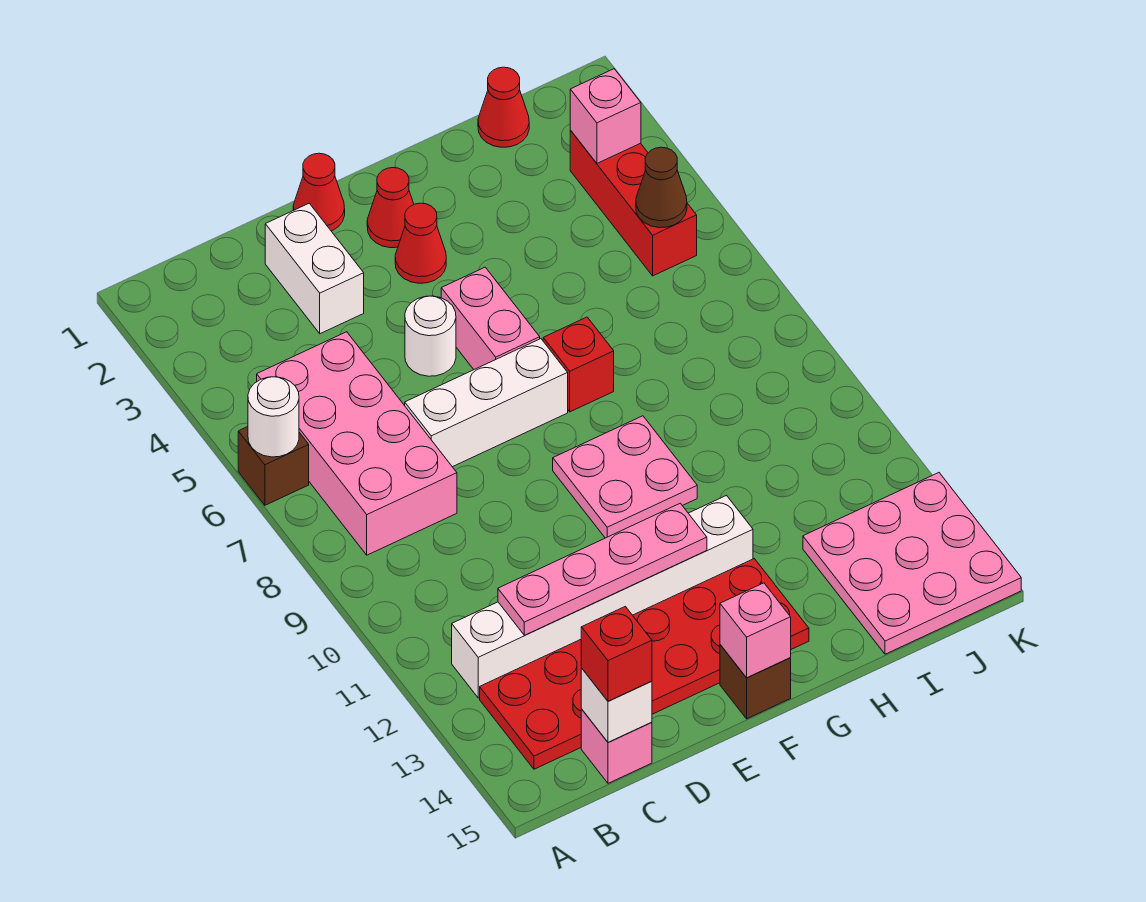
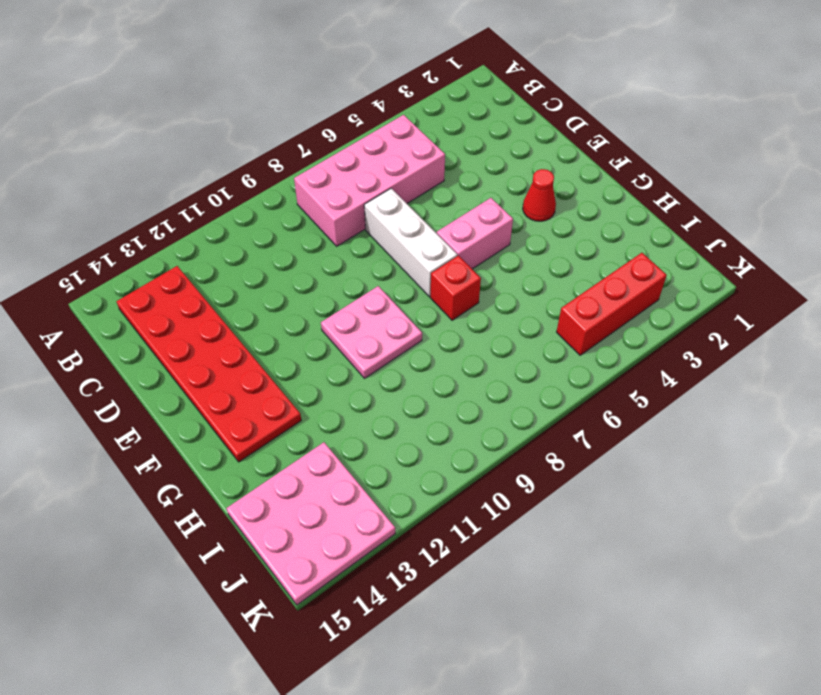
none -> brown brick A6 level 1
none -> white brick B12:G12 level 1
none -> pink brick C15 level 1

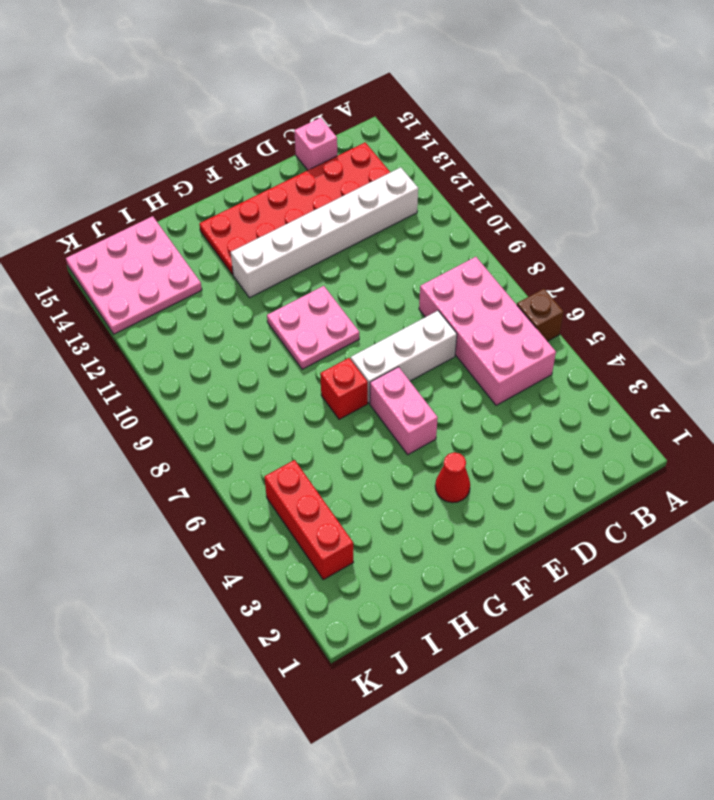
none -> white brick D2:D3 level 1
none -> red cone E1 level 1
none -> white round brick E5 level 1

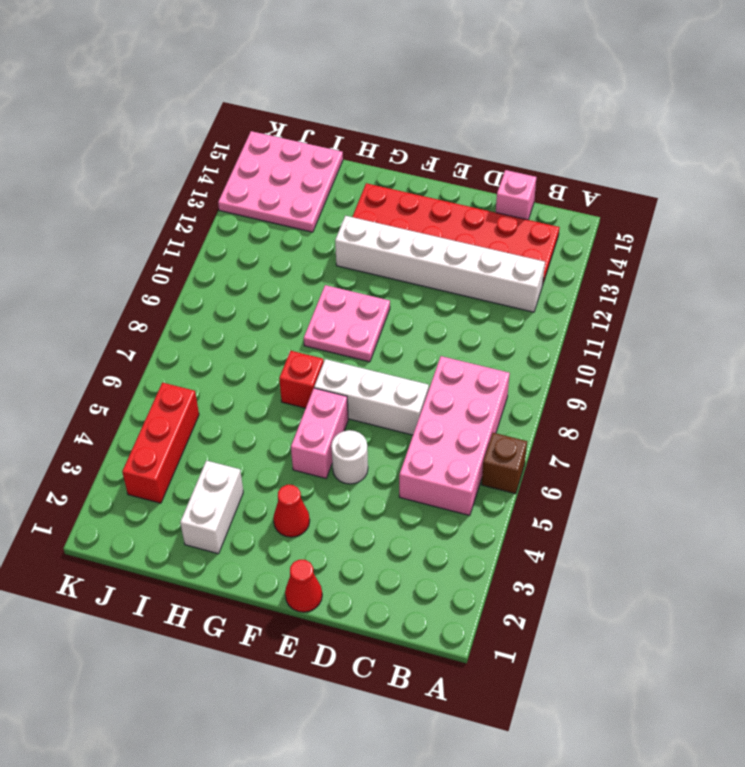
white brick H2:H3 level 1 -> white brick D2:D3 level 1
none -> red cone F2 level 1
none -> brown brick F15 level 1
none -> red cone I1 level 1

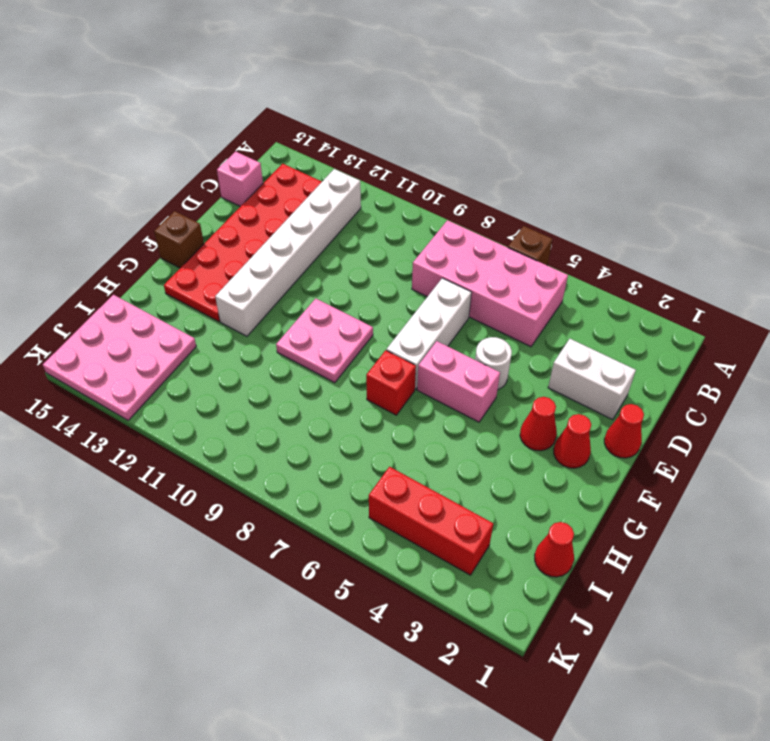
none -> white round brick A6 level 2
none -> pink plate C12:F12 level 2
none -> white brick C15 level 2

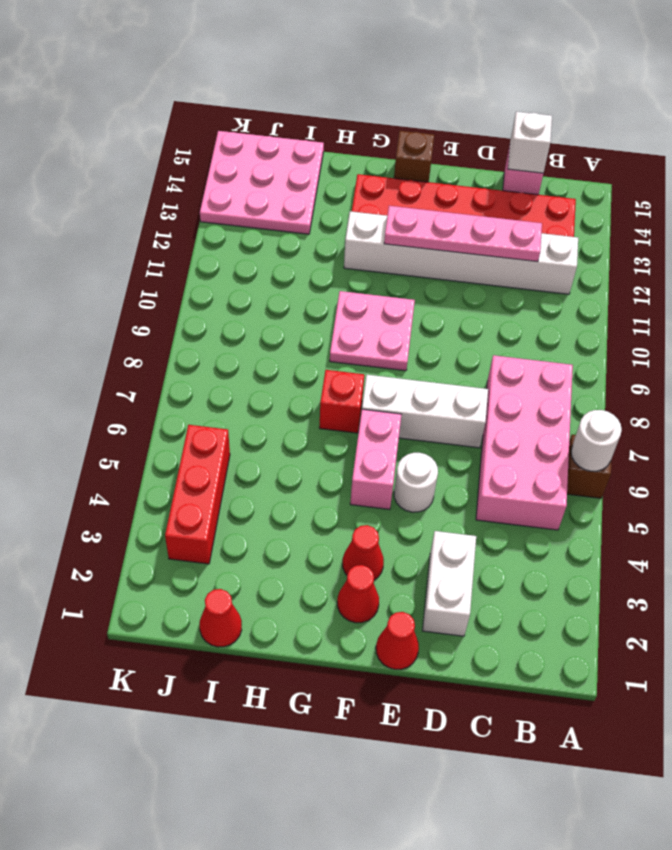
none -> pink brick F15 level 2
none -> pink brick J3 level 2
none -> brown cone J5 level 2

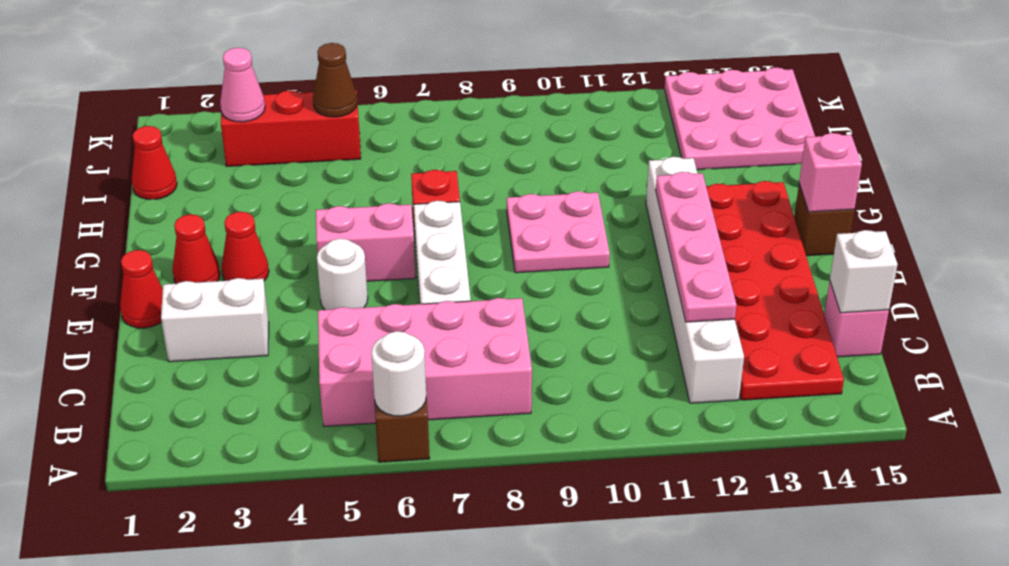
pink cone J3 level 2 -> pink brick J3 level 2
none -> red brick C15 level 3

